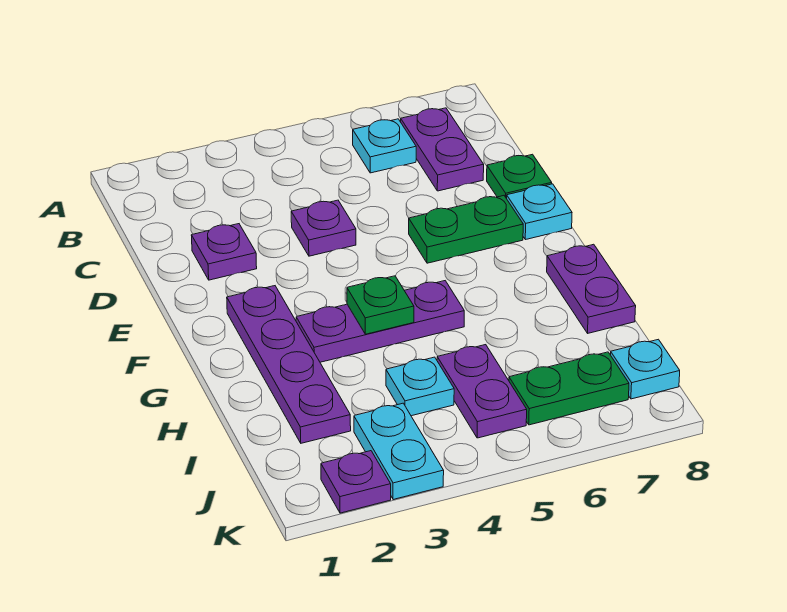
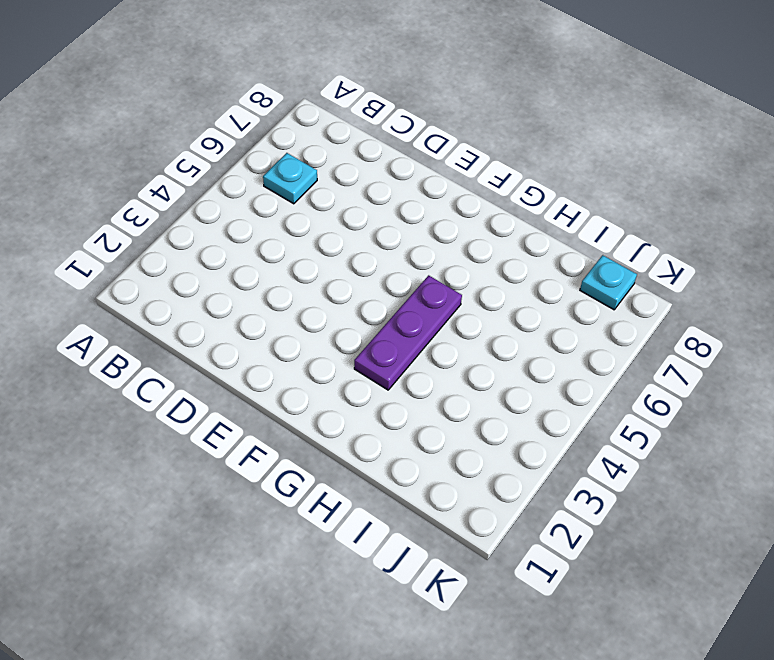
none -> purple plate B7:C7 level 1
none -> purple plate D2 level 1
none -> purple plate D4 level 1

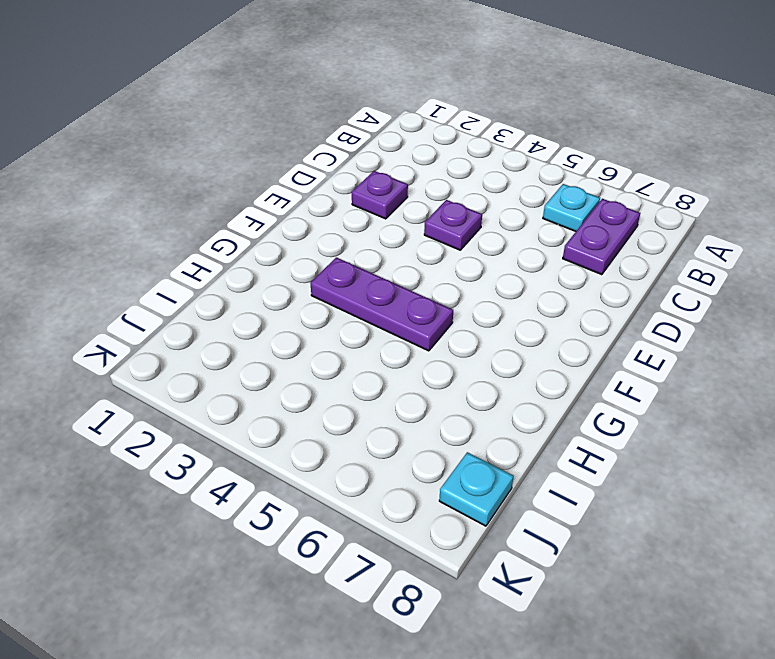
none -> green plate D8 level 1
none -> green plate E6:E7 level 1
none -> cyan plate E8 level 1

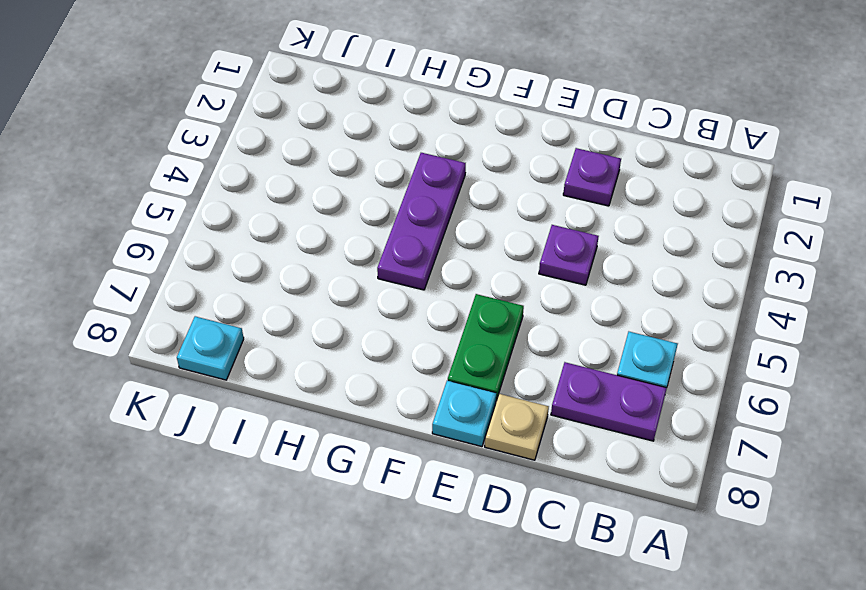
tan plate D8 level 1 -> green plate D8 level 1
none -> purple plate F2:I2 level 1
none -> purple plate G8:H8 level 1
none -> cyan plate I4 level 1

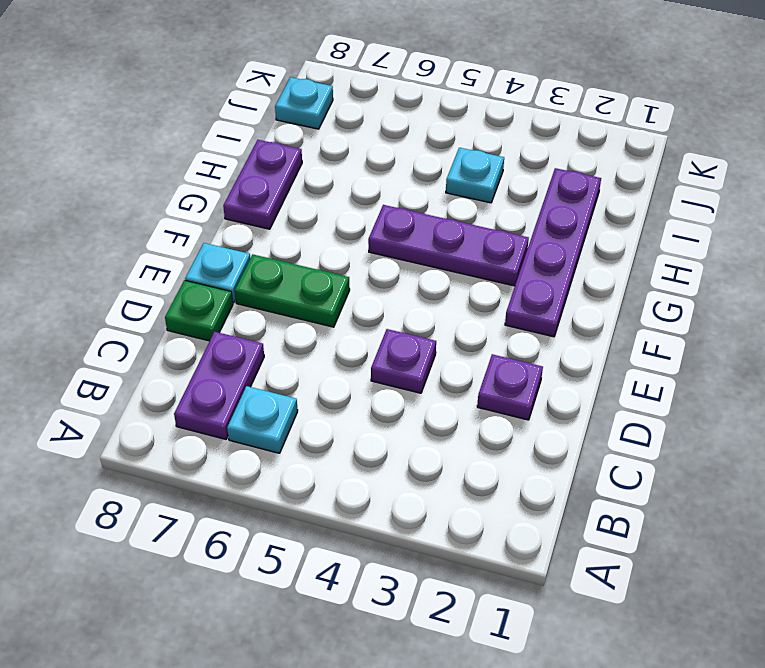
none -> purple plate I5:J5 level 1
none -> cyan plate J3:K3 level 1
none -> green plate J6:J7 level 1

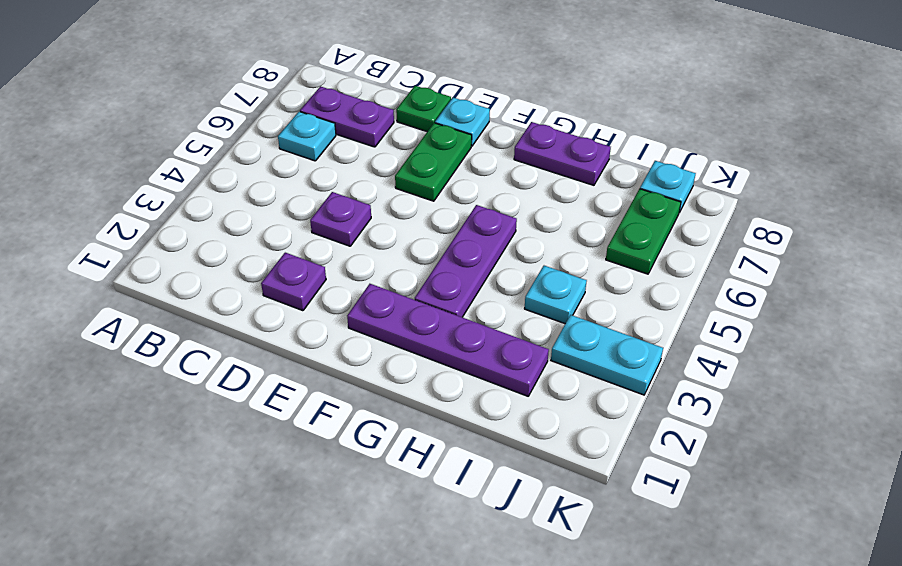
none -> purple plate I5:J5 level 1
none -> purple plate K2 level 1
none -> green plate G4 level 2

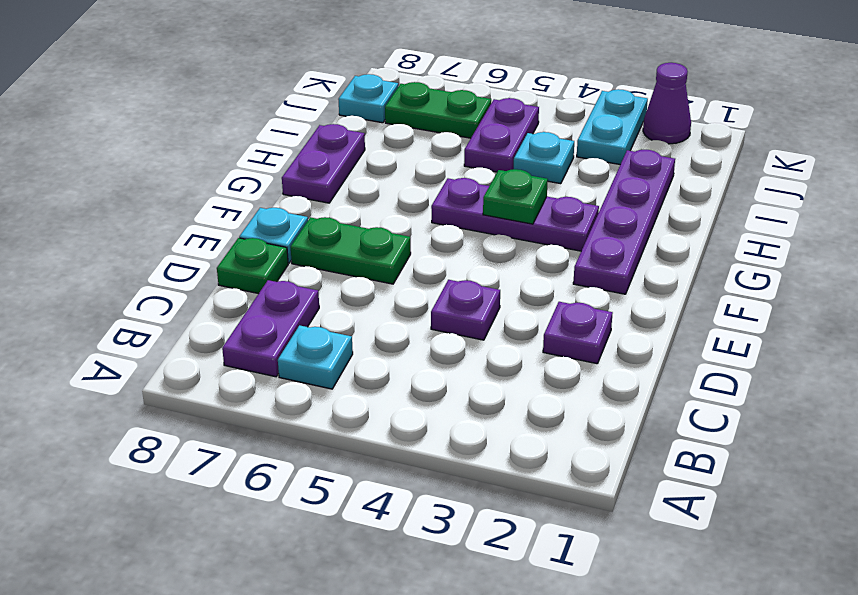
purple cone K2 level 1 -> purple plate K2 level 1

